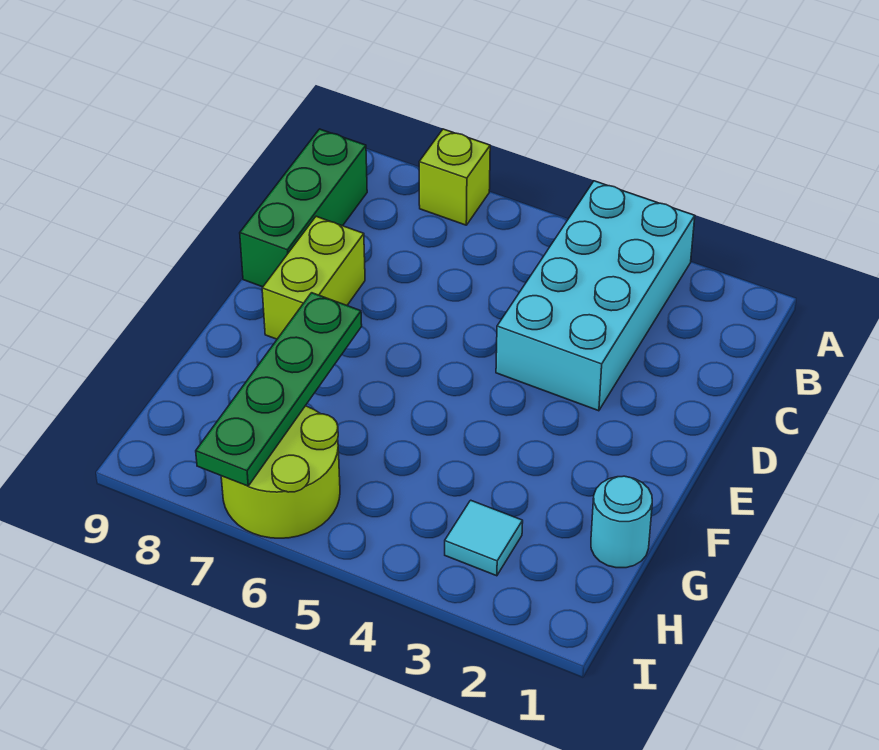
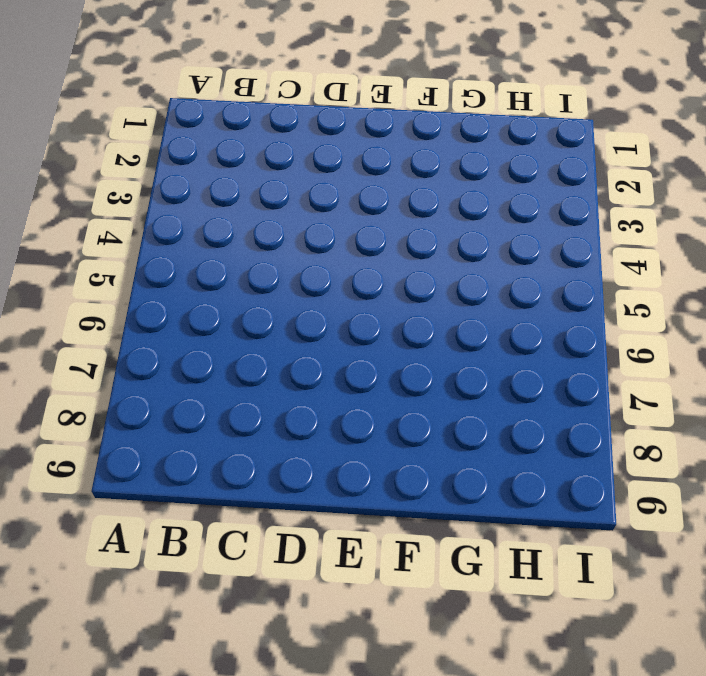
none -> cyan brick A3:D4 level 1
none -> lime brick A7 level 1

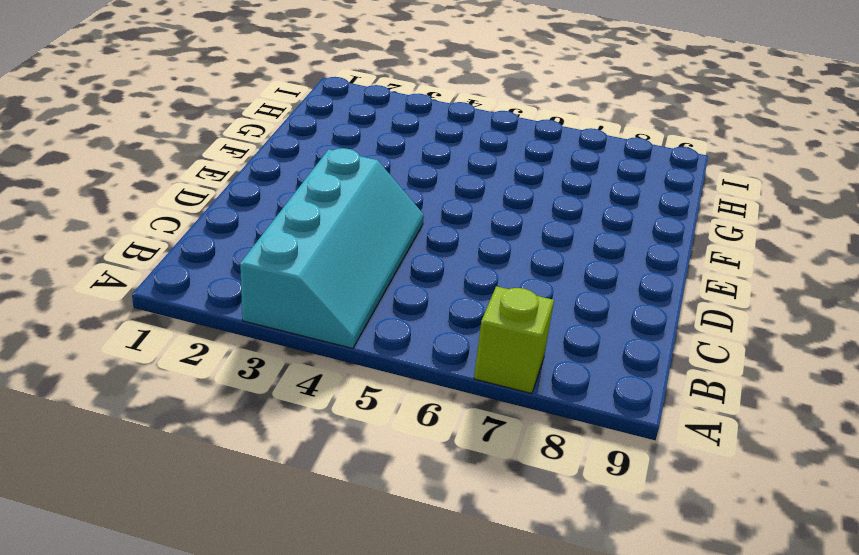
cyan slope A3:D4 level 1 top 3 -> cyan brick A3:D4 level 1
none -> green brick B9:D9 level 1
none -> lime brick D8:E8 level 1

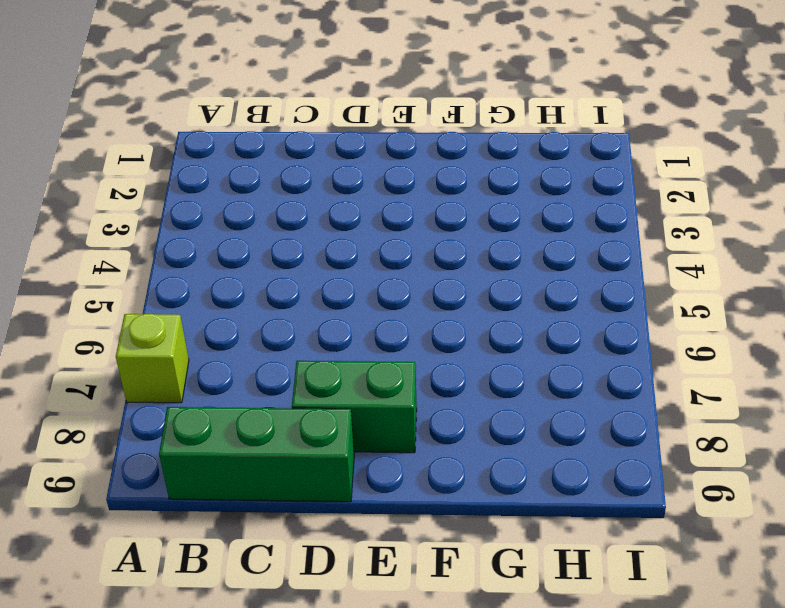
green brick D8:E8 level 1 -> lime brick D8:E8 level 1
none -> cyan brick A3:D4 level 1
none -> cyan round brick G1 level 1

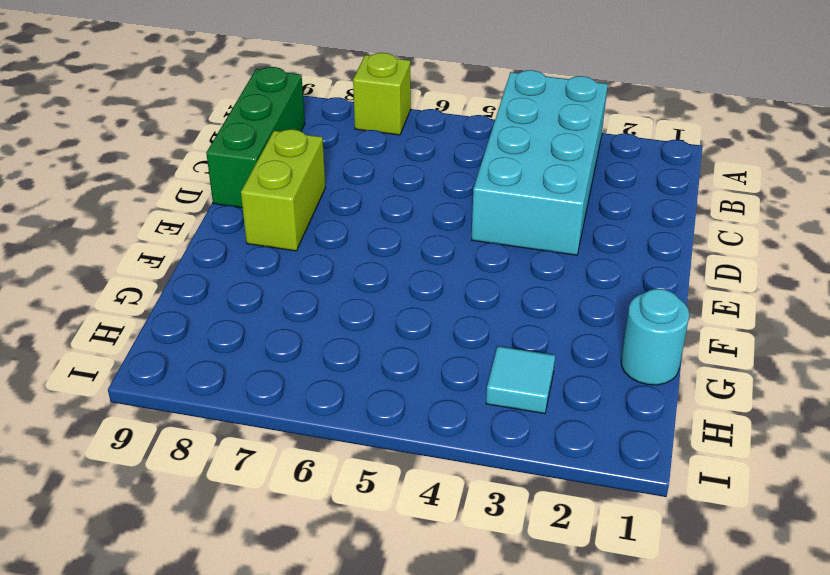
none -> lime round brick H6:I7 level 1
none -> green plate F7:I7 level 2

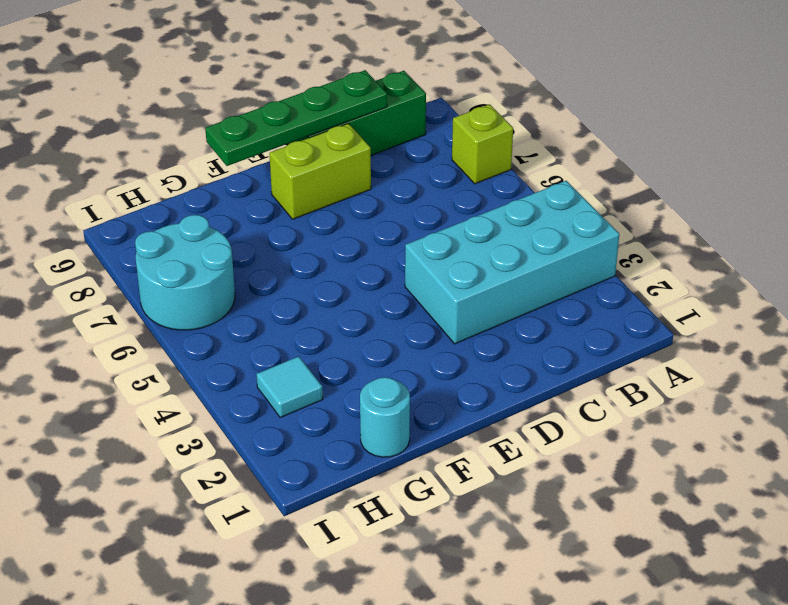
green plate C9:F9 level 2 -> green plate F7:I7 level 2
cyan round brick H6:I7 level 1 -> lime round brick H6:I7 level 1

